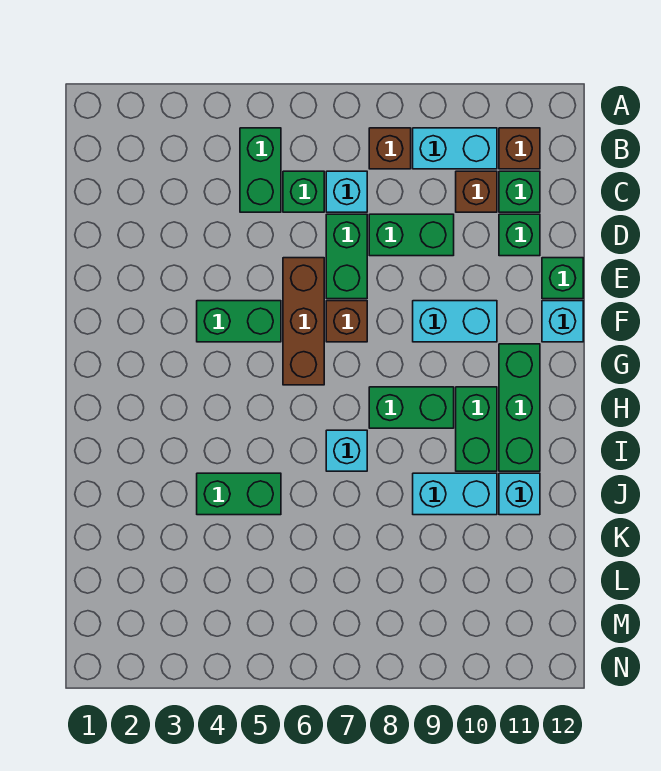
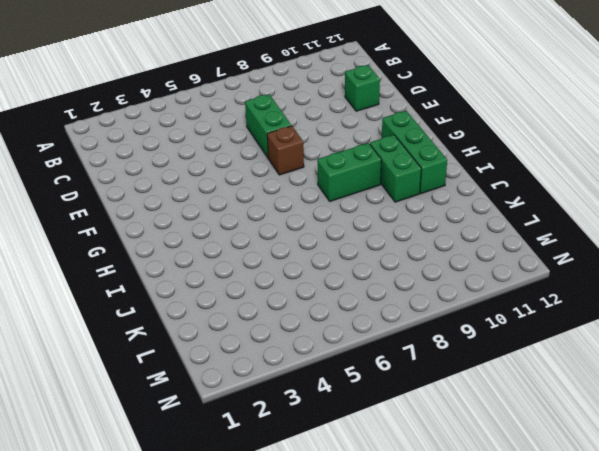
none -> green brick B5:C5 level 1
none -> brown brick B8 level 1
none -> cyan brick B9:B10 level 1

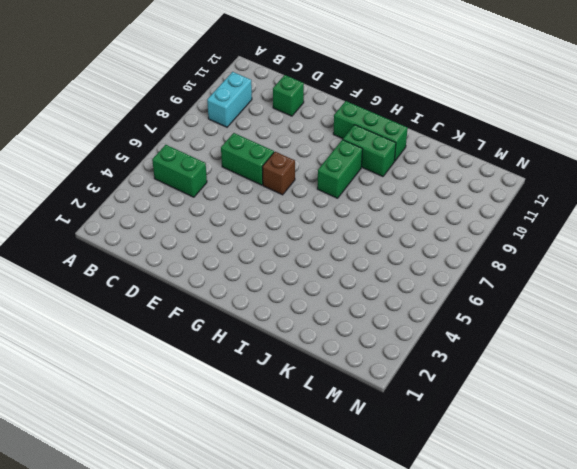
none -> brown brick B8 level 1
none -> brown brick B11 level 1
none -> green brick C6 level 1

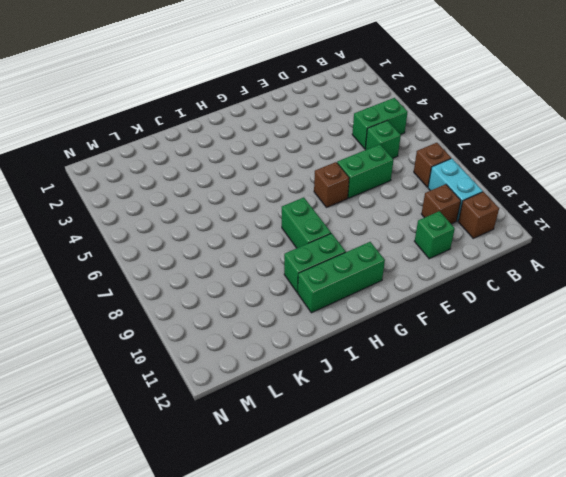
none -> cyan brick C7 level 1
none -> green brick C11 level 1
none -> green brick D8:D9 level 1

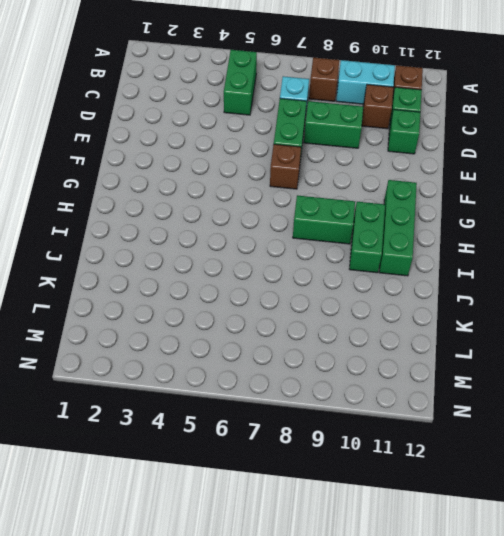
none -> green brick C6 level 1
none -> brown brick E6:G6 level 1
none -> green brick E12 level 1

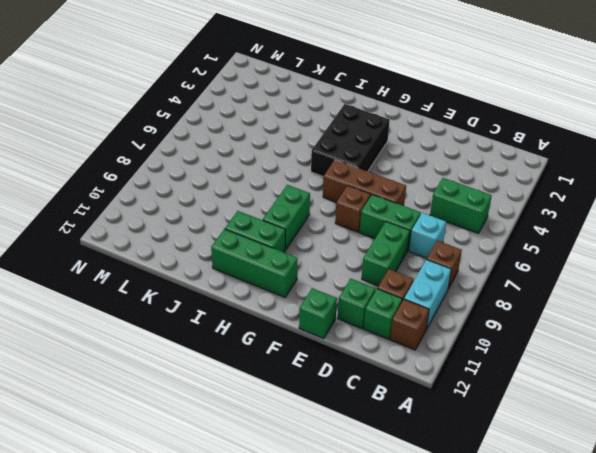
black brick G3:H5 level 1 -> none
none -> green brick C6 level 1
none -> green brick F4:F5 level 1
none -> cyan brick F9:F10 level 1

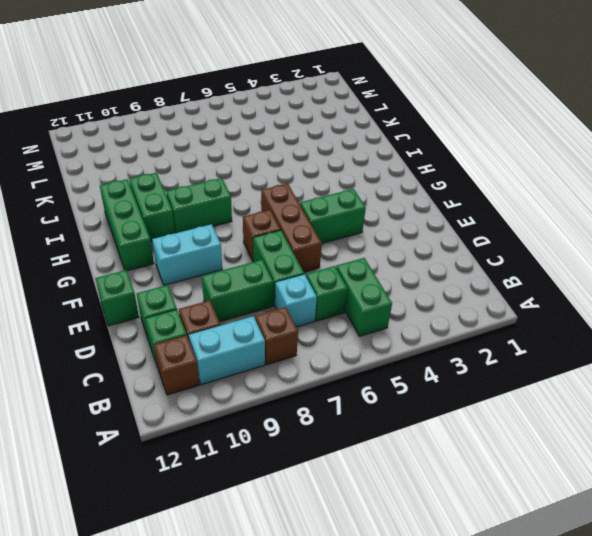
none -> cyan brick F12 level 1
none -> cyan brick I7 level 1
none -> green brick J4:J5 level 1

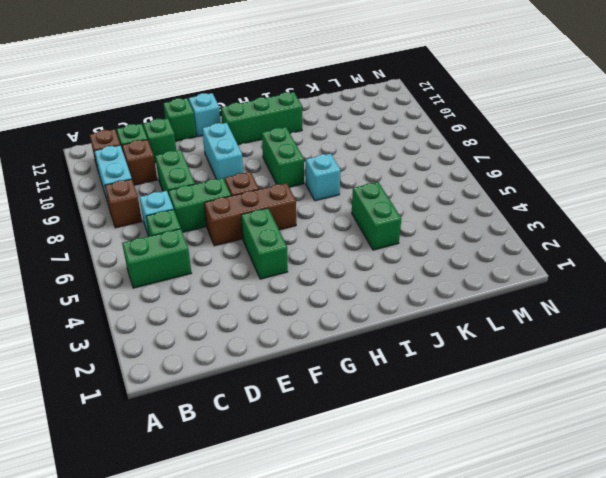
none -> green brick H10:I10 level 1
none -> cyan brick J9:J10 level 1
none -> cyan brick J11 level 1

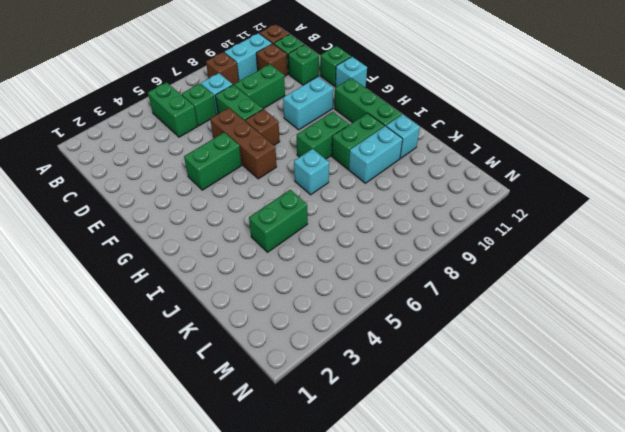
green brick I9:I10 level 1 -> green brick H10:I10 level 1

